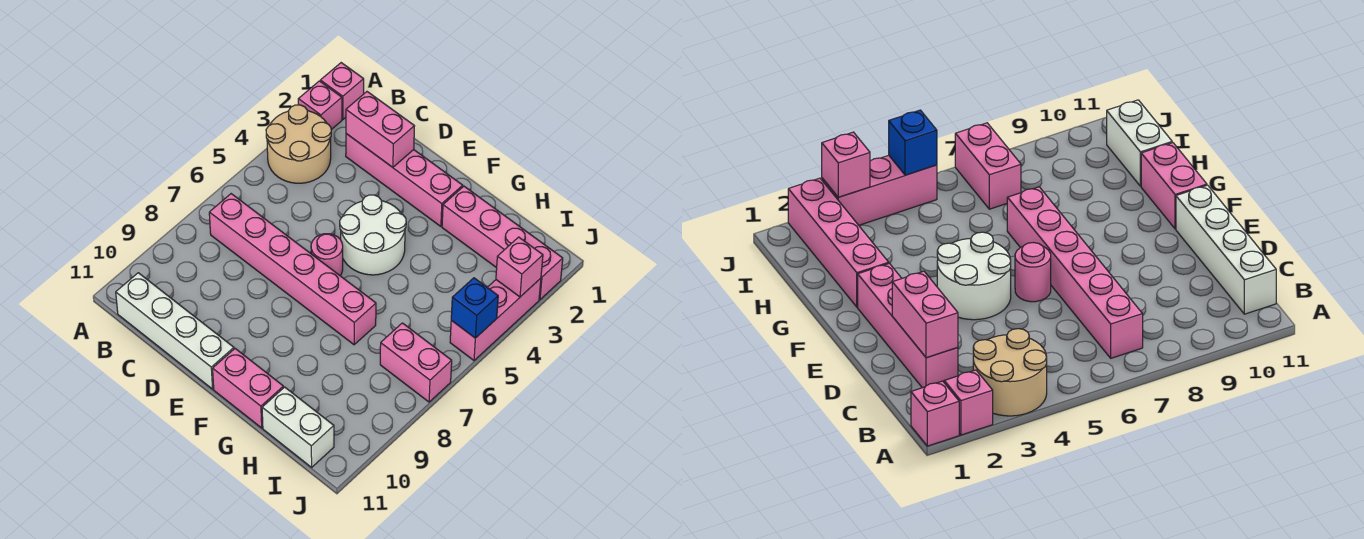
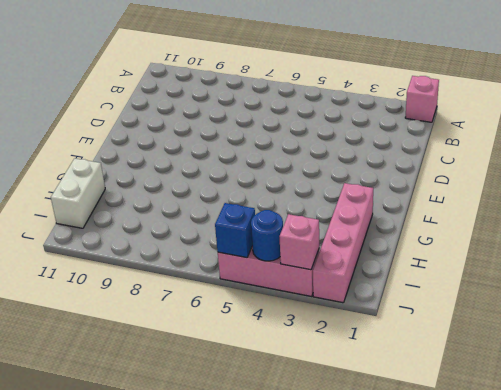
blue round brick J4 level 2 -> none
none -> pink brick A2 level 1
none -> tan round brick A3:B4 level 1
none -> pink brick B7:G7 level 1

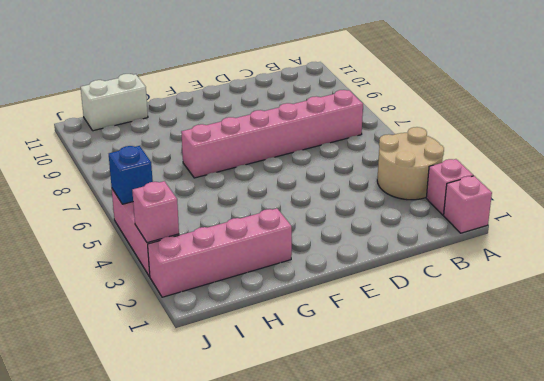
none -> white brick B11:E11 level 1
none -> pink brick C2:F2 level 1
none -> white round brick E4:F5 level 1

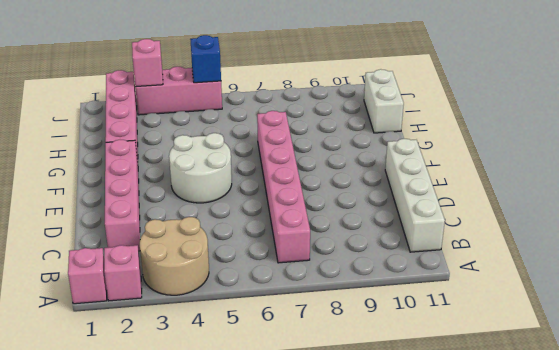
none -> pink round brick E6 level 1
none -> pink brick F11:G11 level 1
none -> pink brick I7:J7 level 1

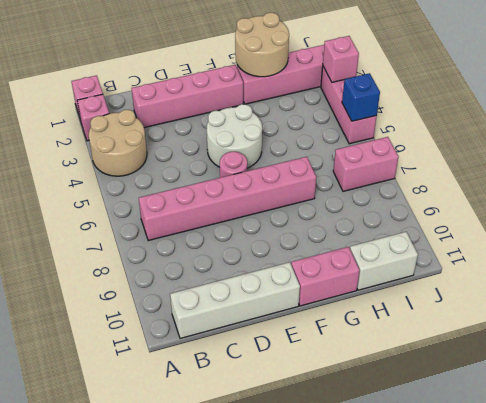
tan round brick G1:H2 level 2 -> none
none -> pink brick C2:D2 level 2

